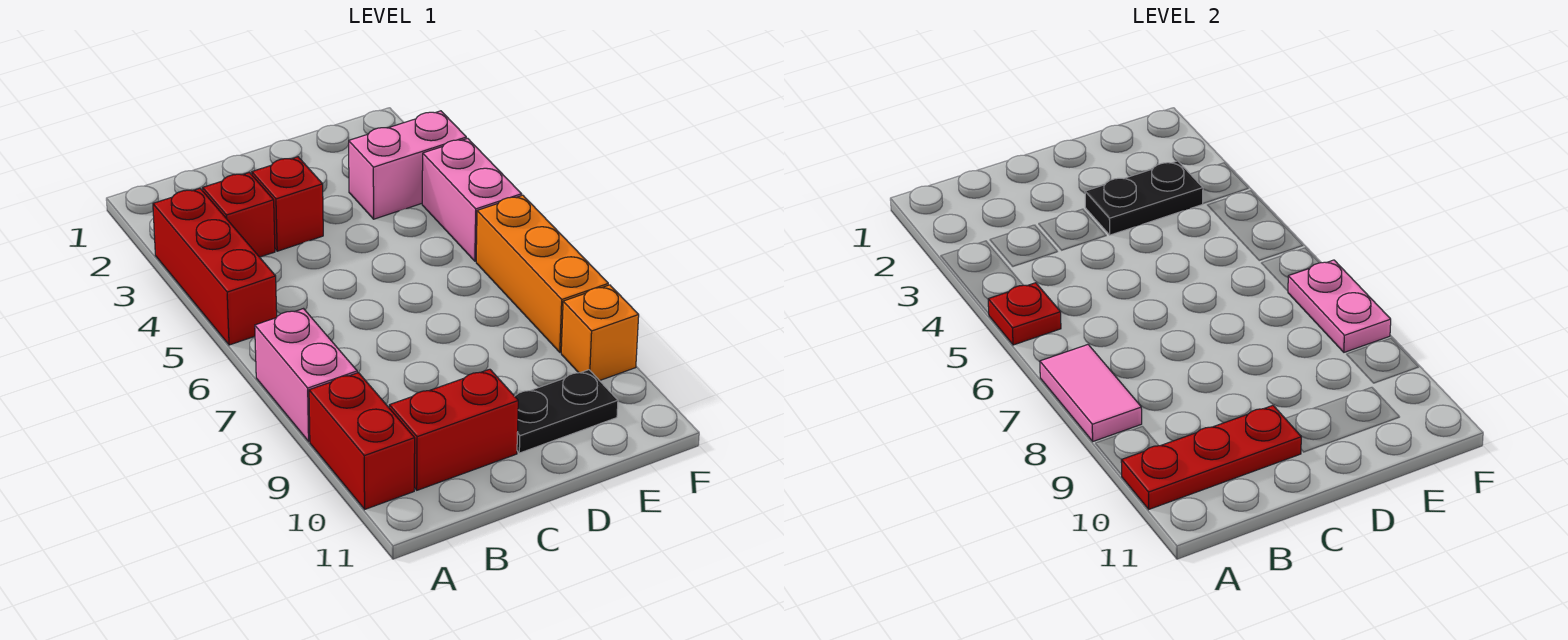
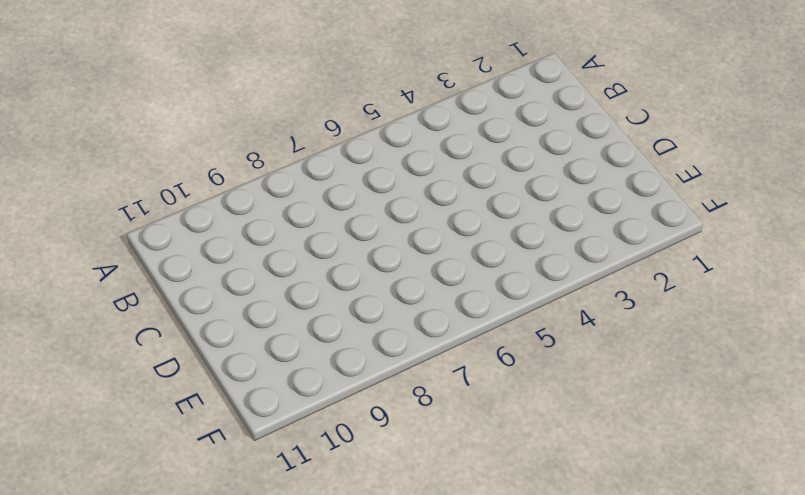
none -> red brick A3:A5 level 1
none -> pink brick A7:A8 level 1
none -> red brick A9:A10 level 1

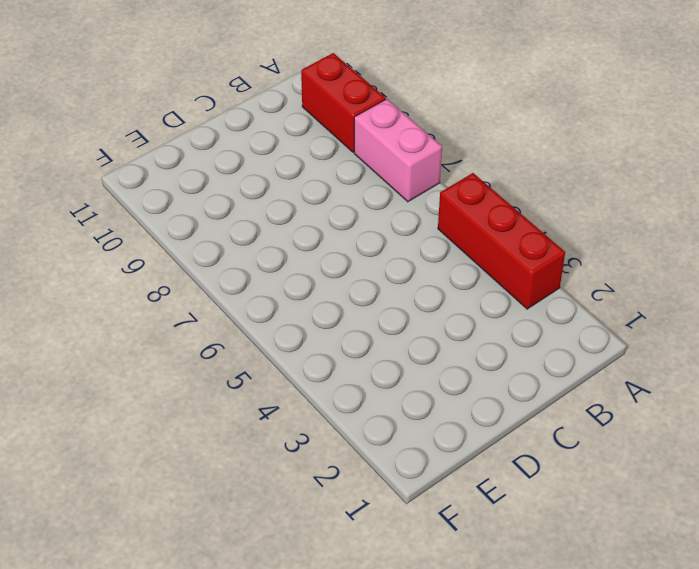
none -> red brick B3 level 1
none -> red brick B10:C10 level 1
none -> red brick C3 level 1

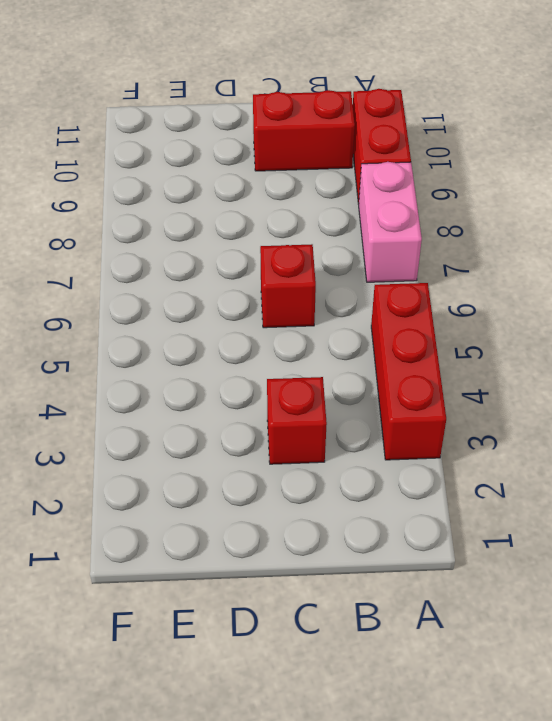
red brick C6 level 1 -> red brick B3 level 1
none -> black plate D10:E10 level 1
none -> pink brick E3:F3 level 1
none -> pink brick F4:F5 level 1

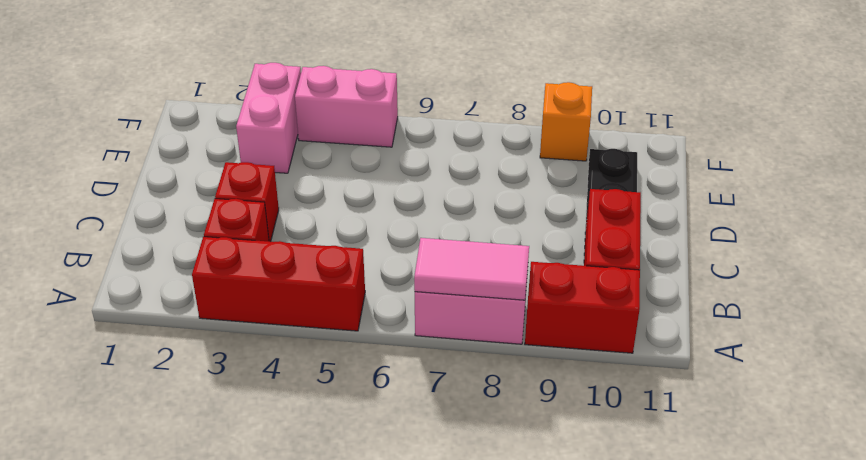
none -> orange brick F6:F8 level 1
none -> red plate A5 level 2
none -> red plate A10:C10 level 2

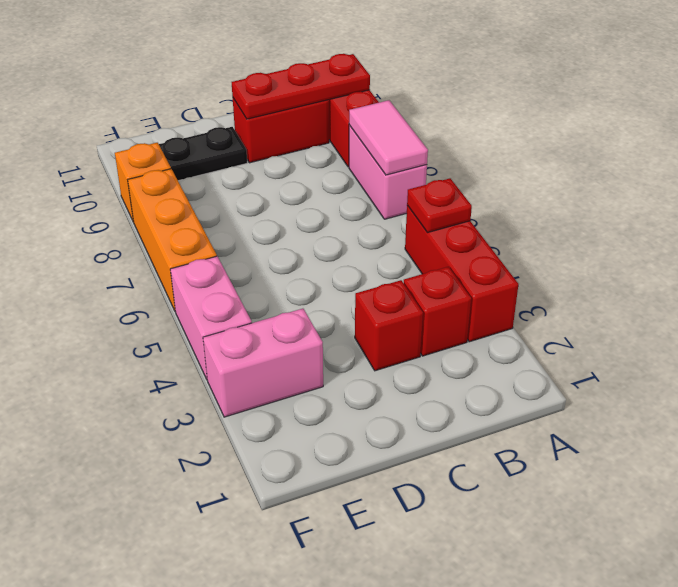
none -> black plate D3:E3 level 2
none -> pink plate F7:F8 level 2

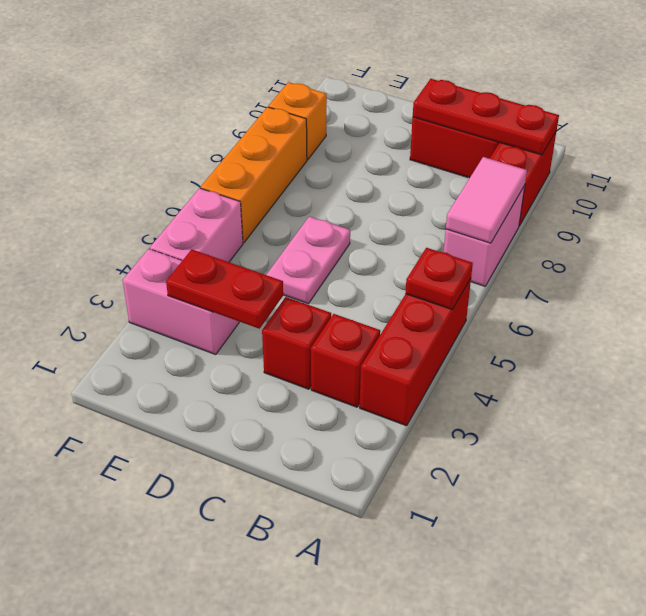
red plate D3:E3 level 2 -> black plate D3:E3 level 2
pink plate D5:D6 level 1 -> pink plate F7:F8 level 2
none -> black plate D10:E10 level 1

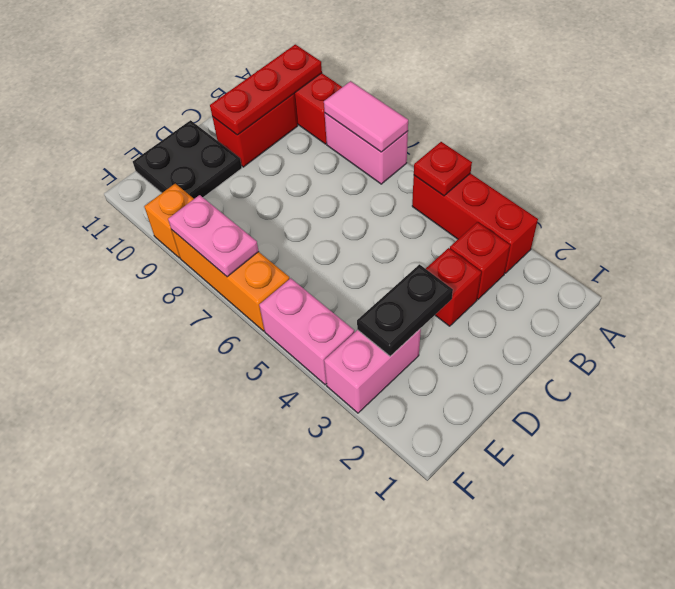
black plate D10:E11 level 1 -> black plate D10:E10 level 1

